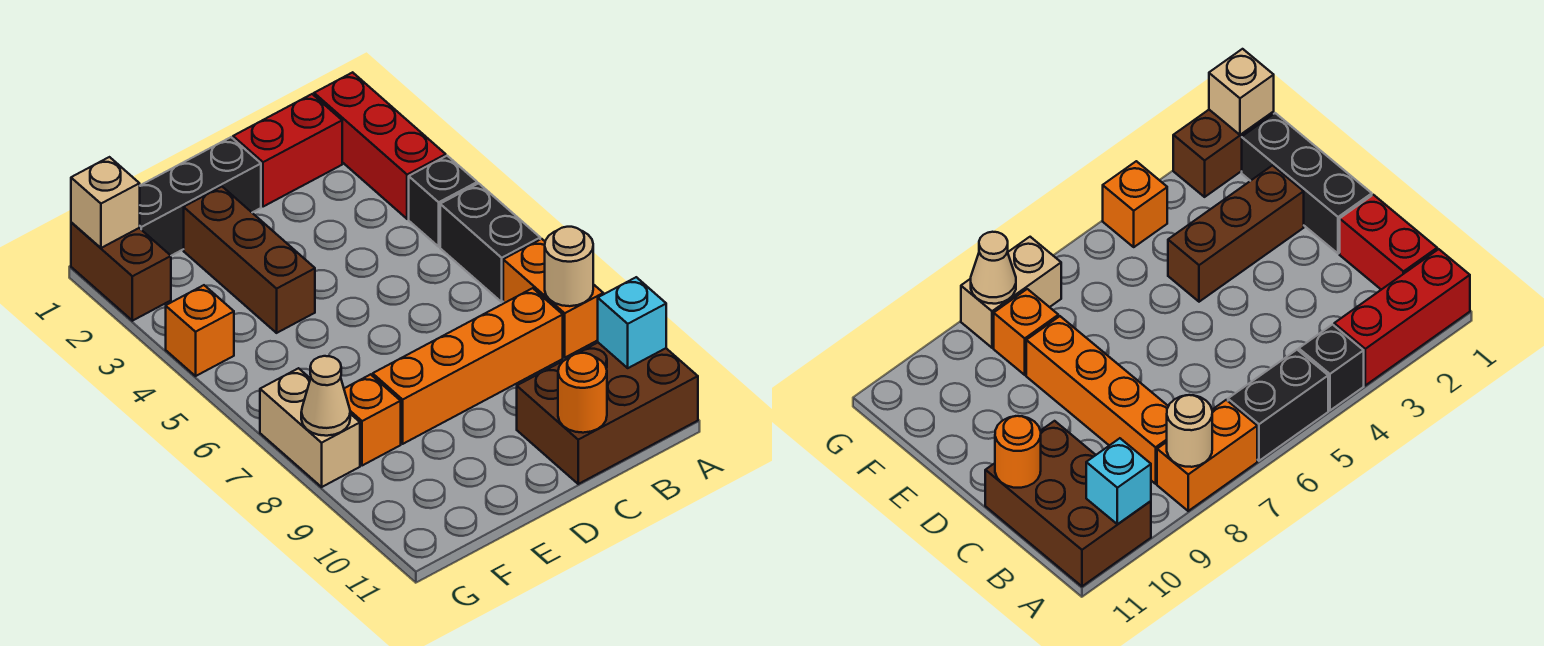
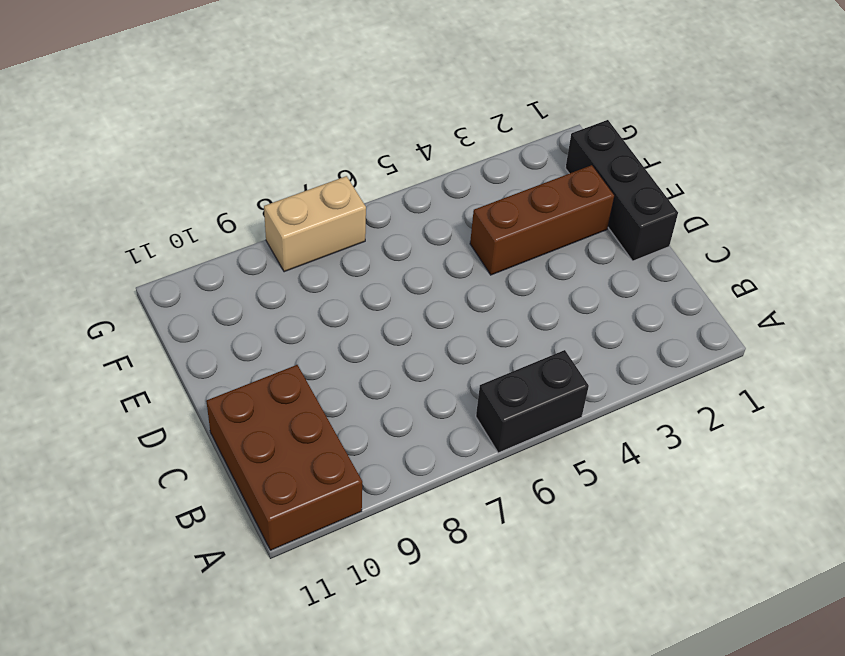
none -> red brick A1:A3 level 1
none -> black brick A4 level 1
none -> orange brick A7:A8 level 1

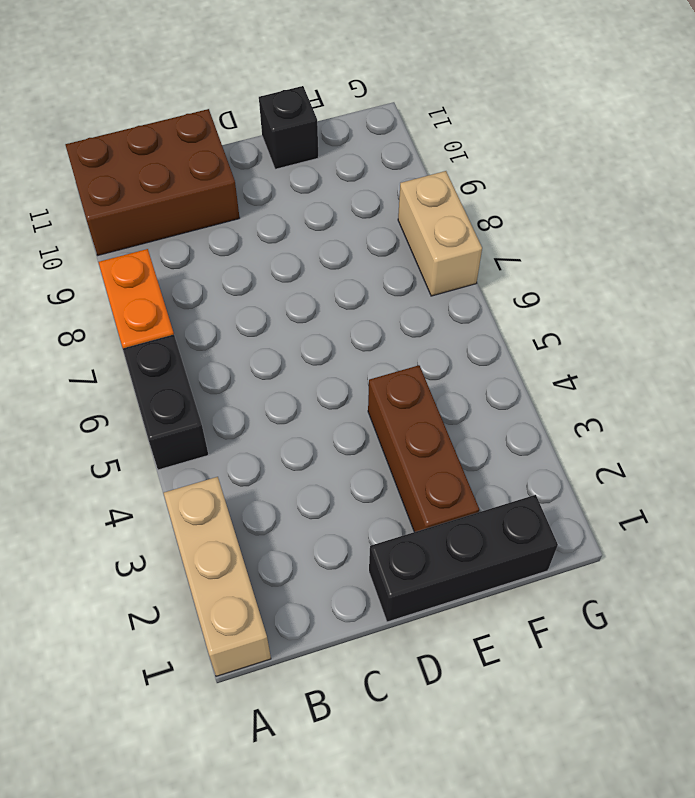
tan brick A1:A3 level 1 -> red brick A1:A3 level 1
black brick E11 level 1 -> black brick A4 level 1
none -> red brick B1:C1 level 1
none -> orange brick B8:E8 level 1
none -> orange brick F8 level 1

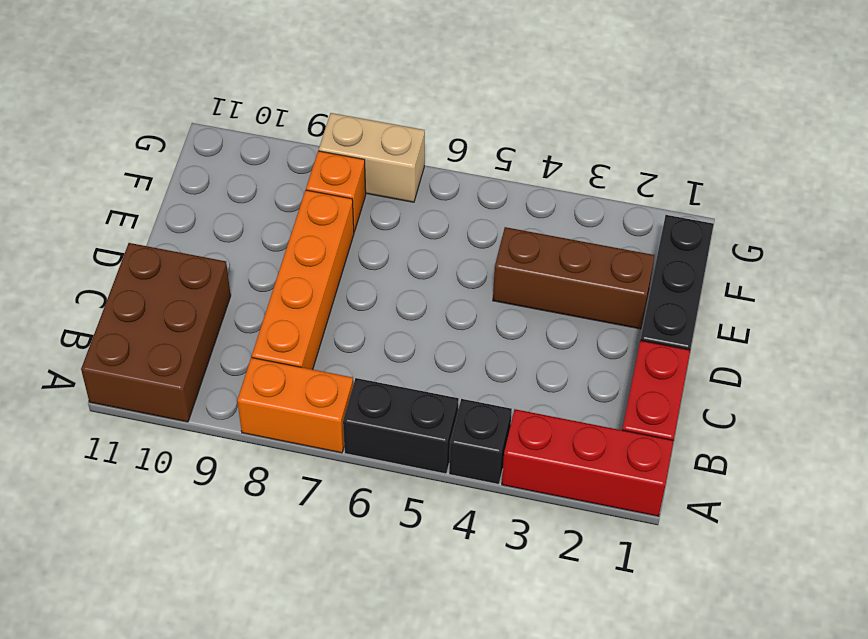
none -> brown brick G1:G2 level 1
none -> orange brick G4 level 1
none -> tan round brick A8 level 2

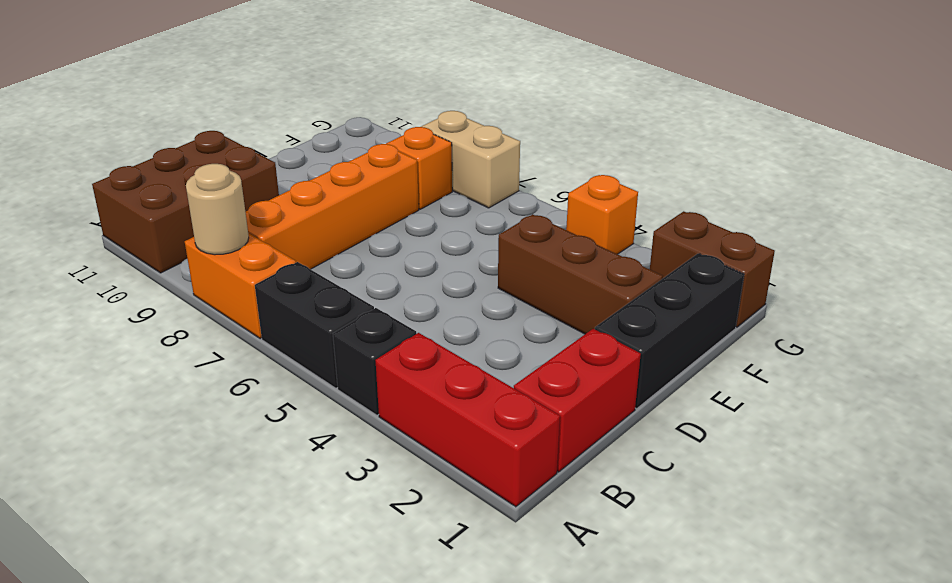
none -> cyan brick A10 level 2
none -> orange round brick C11 level 2
none -> tan brick G1 level 2

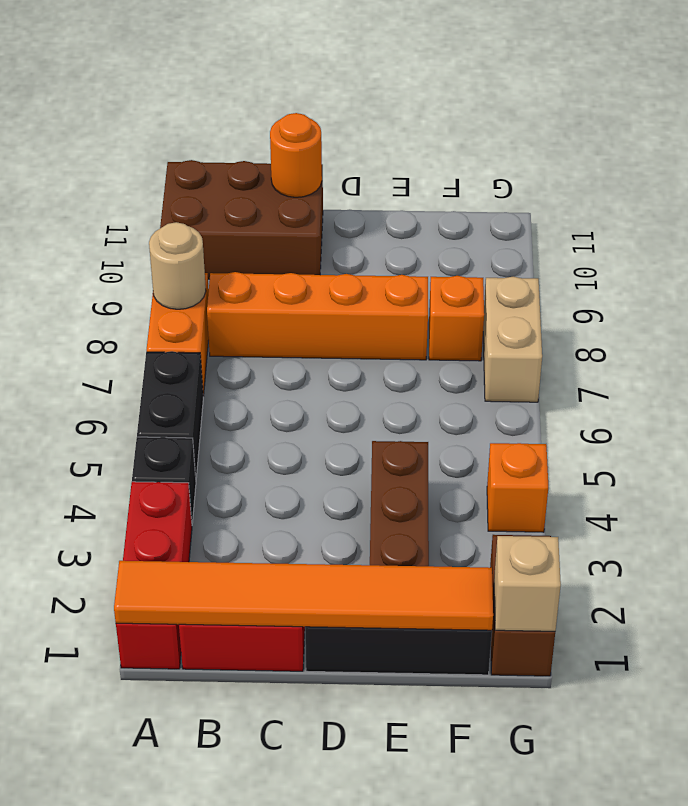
orange tile A1:F1 level 2 -> none
none -> cyan brick A10 level 2
none -> tan cone G8 level 2

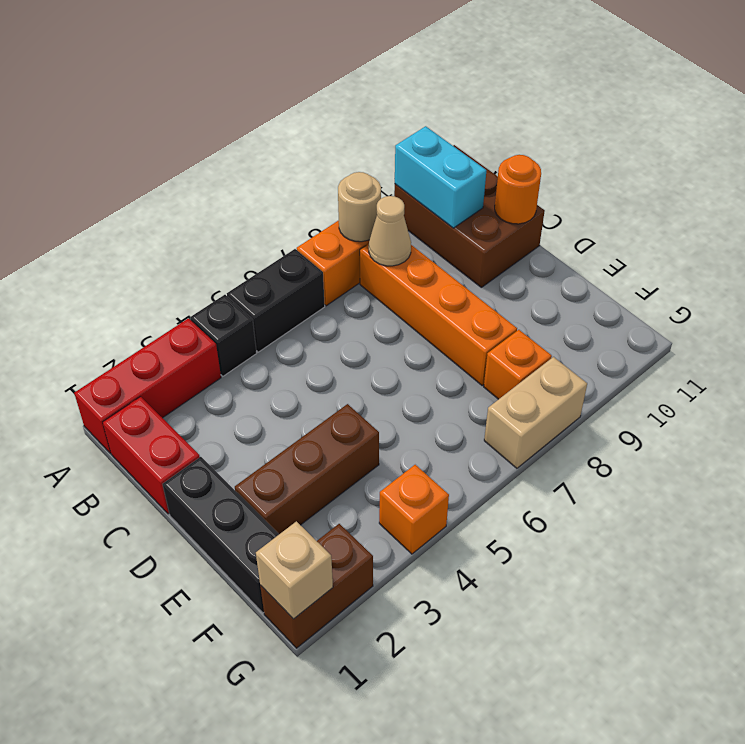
cyan brick A10:B10 level 2 -> cyan brick A10 level 2
tan cone B8 level 2 -> tan cone G8 level 2

